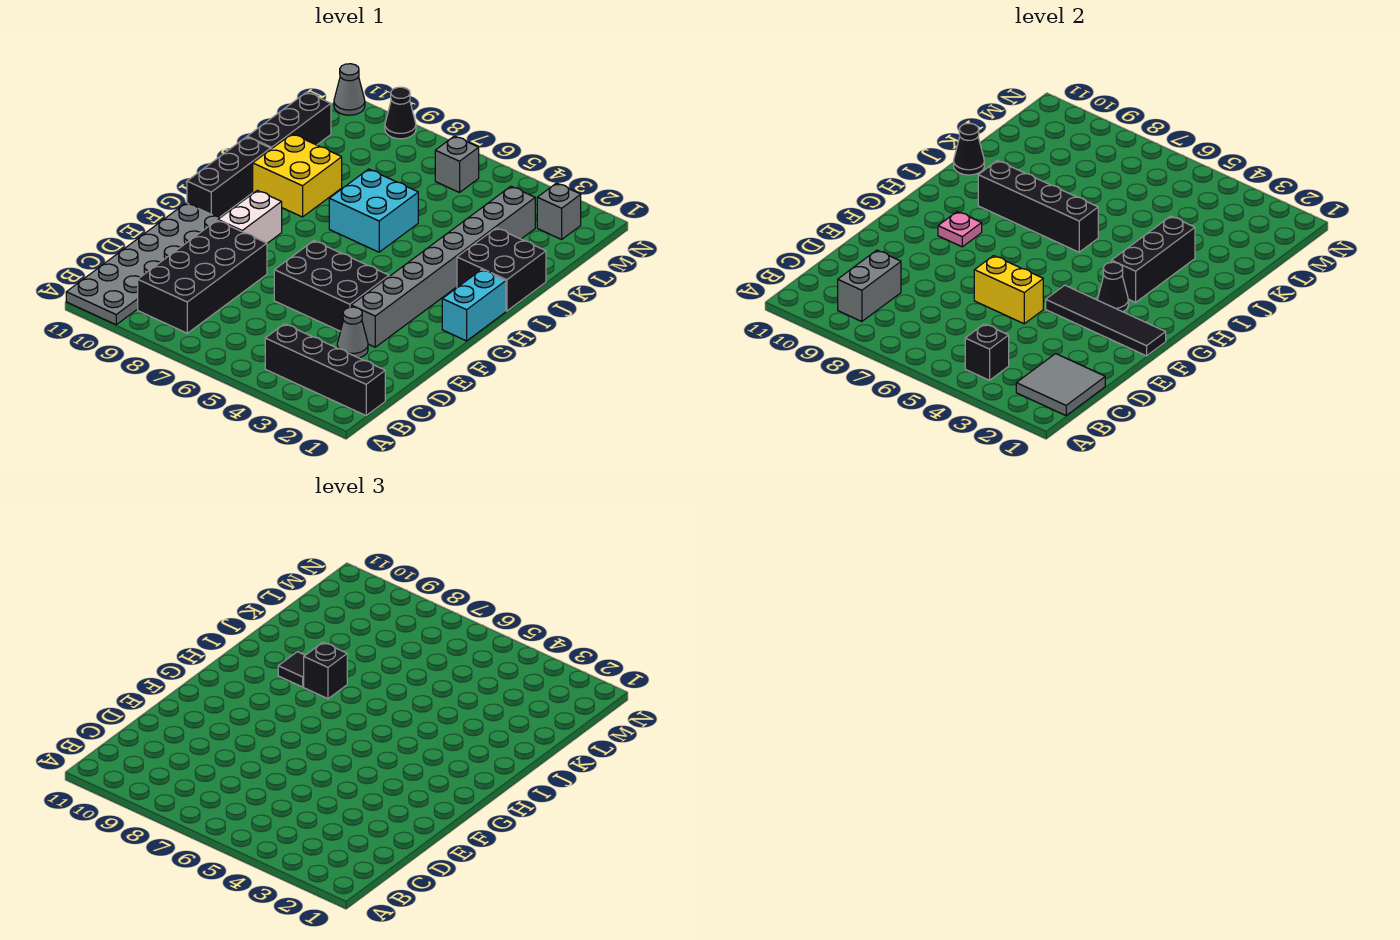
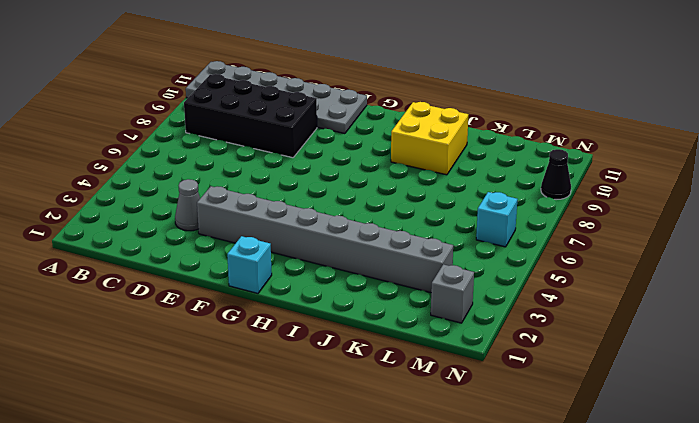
cyan brick G1 level 1 -> cyan brick G1:H1 level 1
cyan brick M6 level 1 -> grey brick M6 level 1
none -> black brick B1:B4 level 1
none -> black brick E4:F6 level 1
none -> white brick F9:G9 level 1

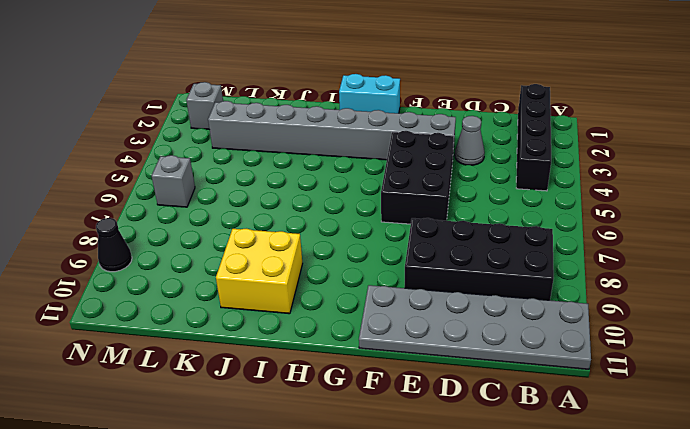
none -> white brick F9:G9 level 1
none -> black brick G11:I11 level 1
none -> black brick I1:J2 level 1

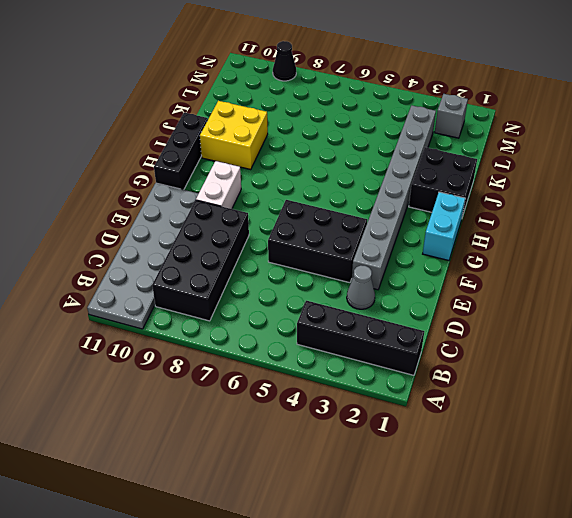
none -> cyan brick I6:J7 level 1
none -> black brick J11:L11 level 1
none -> grey brick M6 level 1

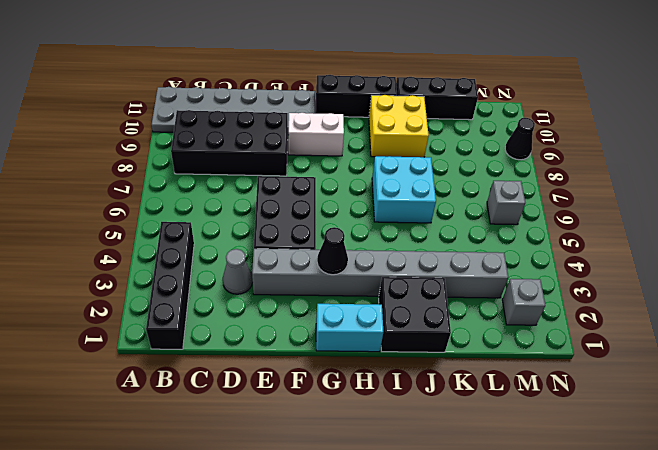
none -> grey cone N11 level 1
none -> grey tile B1:C2 level 2
none -> black brick B4 level 2

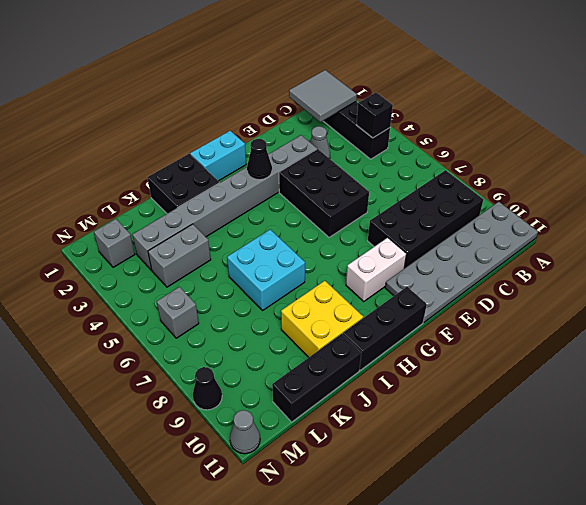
grey brick K4:L4 level 1 -> grey brick B9:C9 level 2
none -> yellow brick E5:E6 level 2
none -> black tile F1:F4 level 2
none -> pink plate G9 level 2

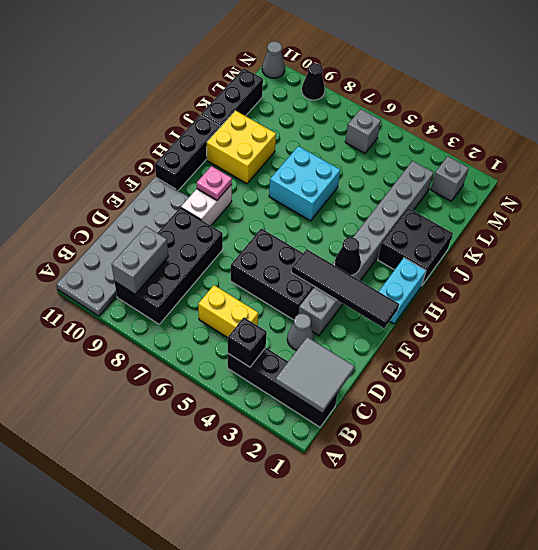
yellow brick C5:C6 level 1 -> yellow brick E5:E6 level 2
none -> black brick H3:J3 level 2
none -> black brick I6:I9 level 2
none -> black cone J11 level 2

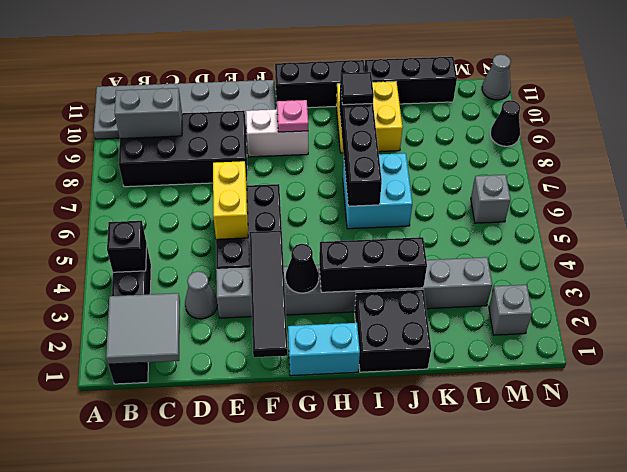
none -> black cone J11 level 2
none -> black brick I8 level 3

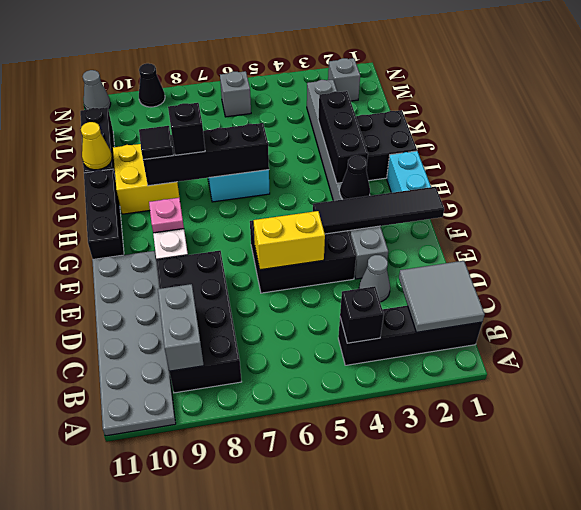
yellow cone J11 level 2 -> black cone J11 level 2

